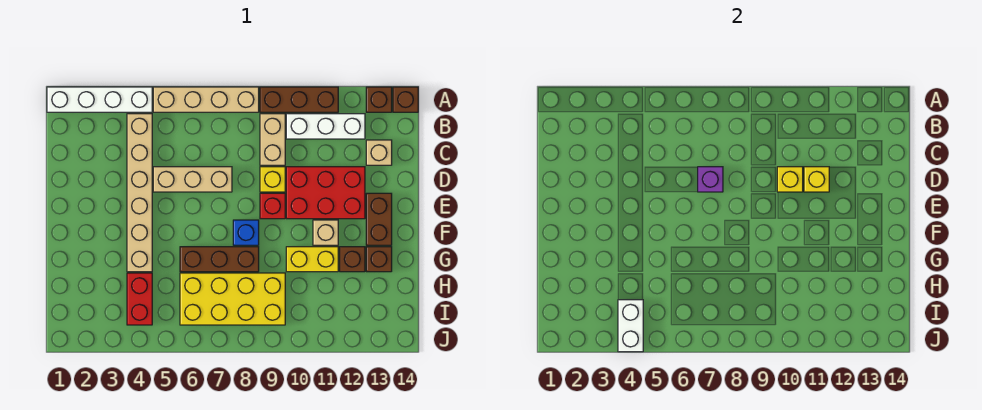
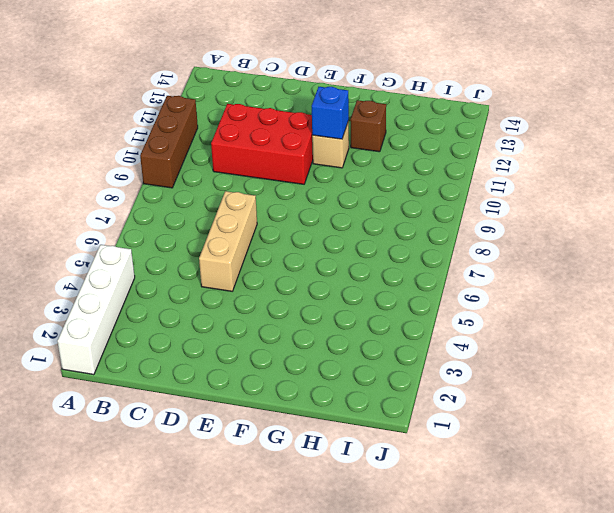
red brick C10:E11 level 1 -> red brick D10:E12 level 1
blue brick F11 level 2 -> blue brick F8 level 1
none -> tan brick A5:A8 level 1
none -> brown brick A13 level 1
none -> brown brick A14 level 1

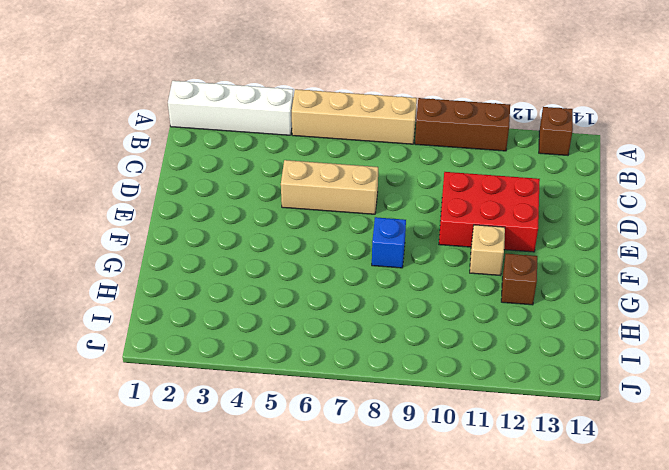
none -> brown brick A14 level 1
none -> tan brick B4:G4 level 1
none -> tan brick B9:C9 level 1

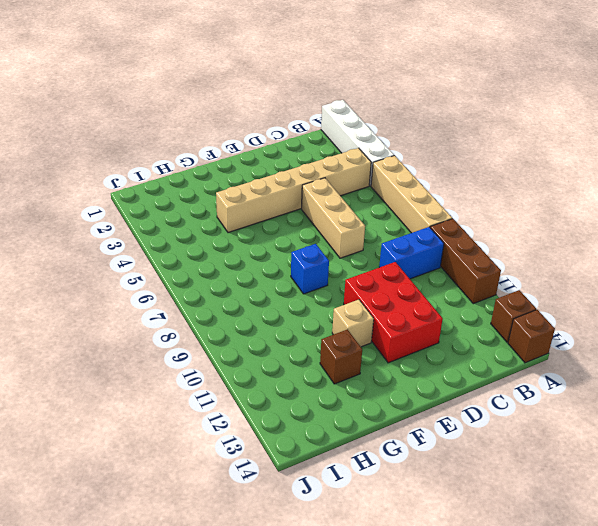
blue brick B9:C9 level 1 -> tan brick B9:C9 level 1
none -> white brick B10:B12 level 1
none -> tan brick C13 level 1
none -> yellow brick D9 level 1

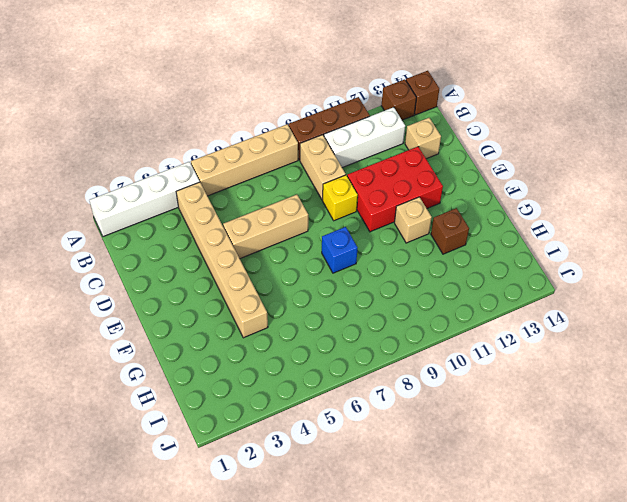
none -> red brick E9 level 1
none -> brown brick E13:F13 level 1
none -> brown brick G6:G8 level 1

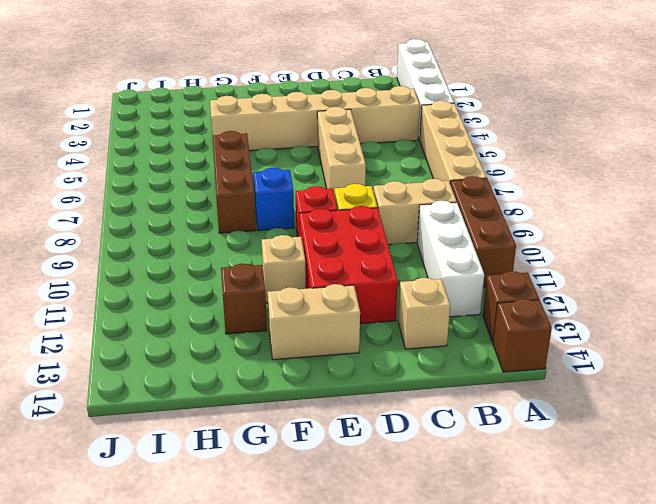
tan brick E13:F13 level 1 -> brown brick E13:F13 level 1
none -> yellow brick G10:G11 level 1
none -> brown brick G13 level 1
none -> red brick H4:I4 level 1

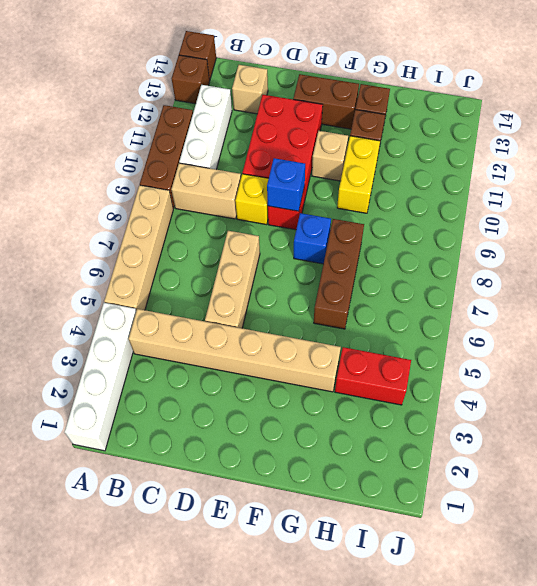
blue brick E9 level 2 -> none
none -> yellow brick H6:I9 level 1
none -> purple brick D7 level 2
none -> yellow brick D10 level 2

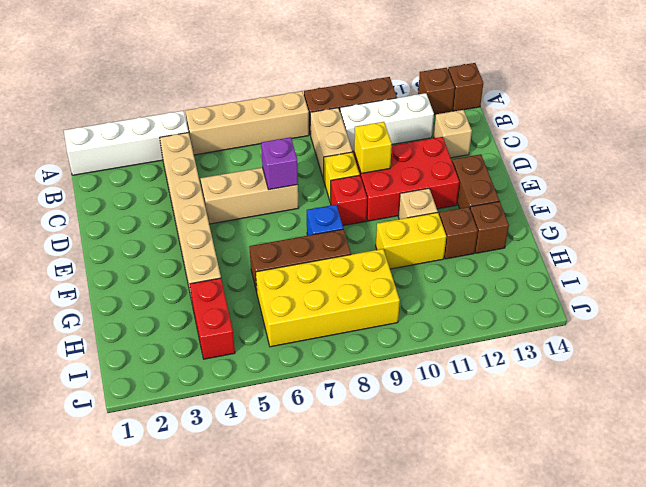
none -> yellow brick D11 level 2
none -> white brick I4:J4 level 2

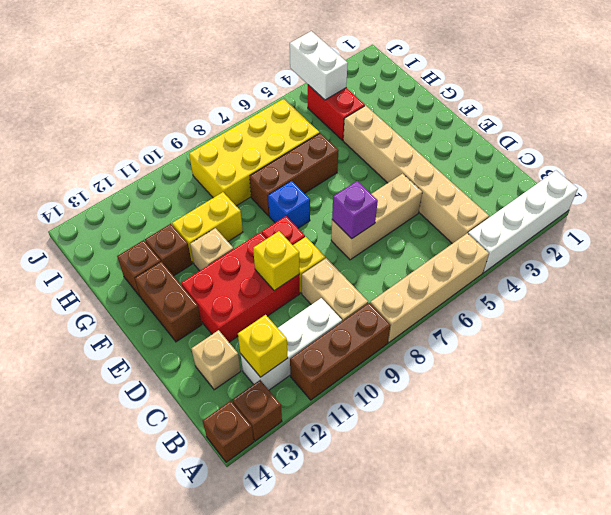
yellow brick B12 level 2 -> yellow brick D11 level 2

